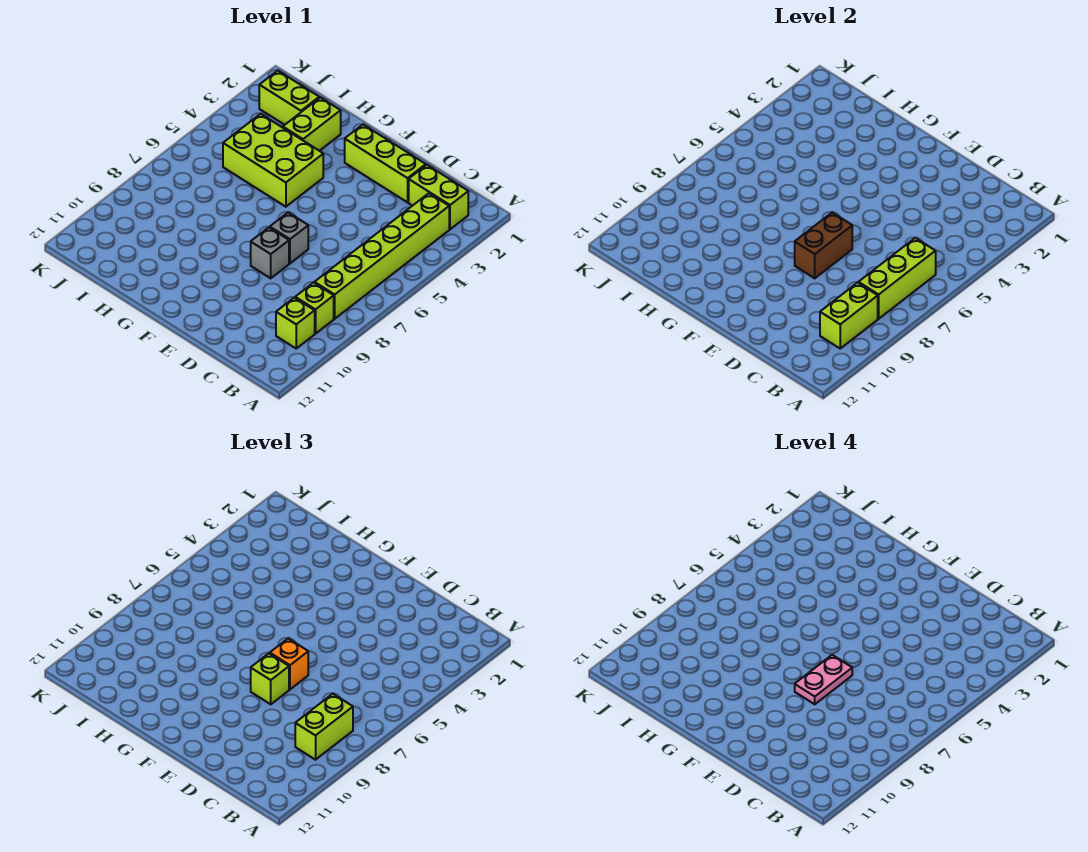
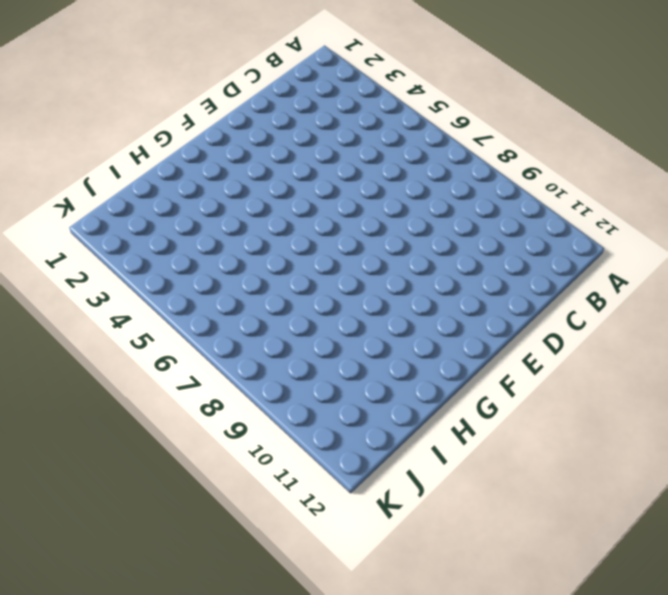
none -> lime brick B2:C2 level 1
none -> lime brick B3:B8 level 1
none -> lime brick B9 level 1

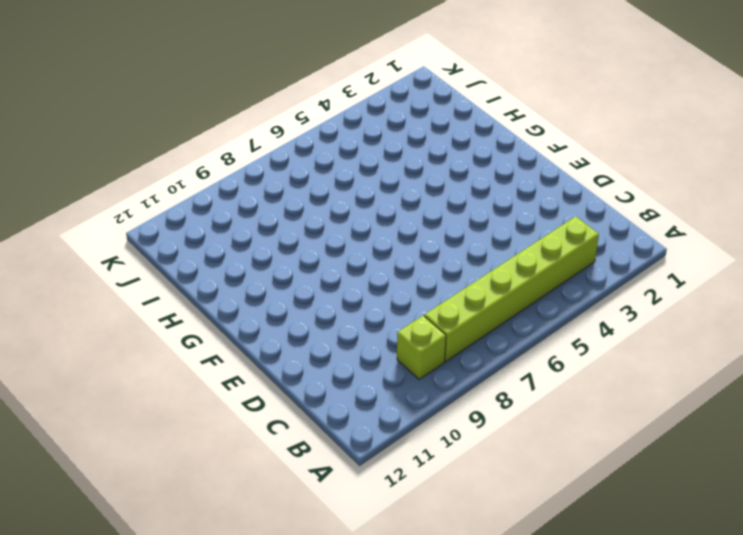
none -> lime brick B2:C2 level 1
none -> lime brick B10 level 1
none -> lime brick D2:F2 level 1

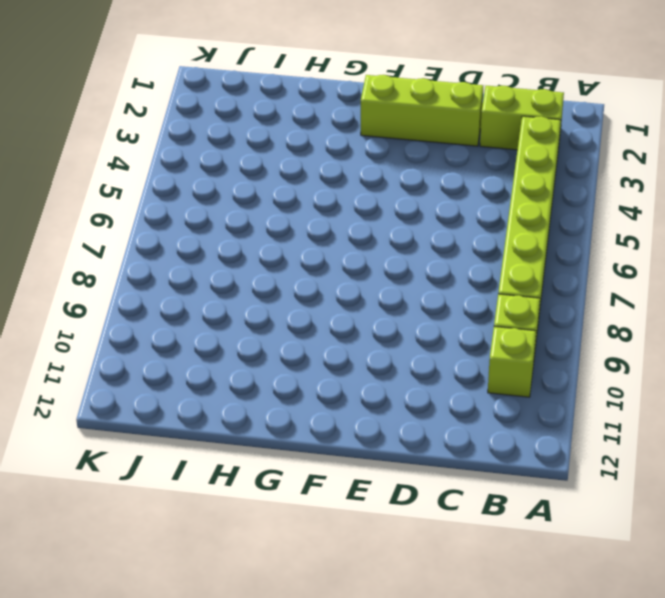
none -> grey brick E7 level 1
none -> grey brick E8 level 1
none -> lime brick G4:I5 level 1

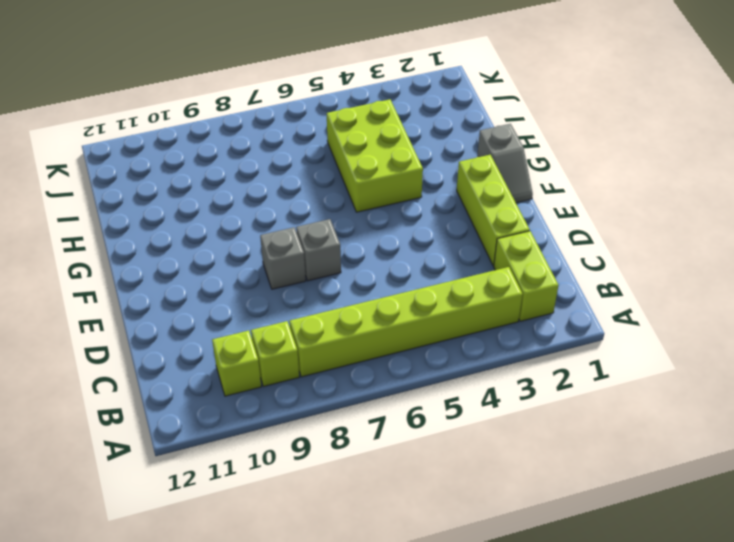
grey slope F1:G1 level 1 top G -> none
none -> lime brick H2:H3 level 1
none -> lime brick I2:J2 level 1
none -> lime brick B6:B8 level 2

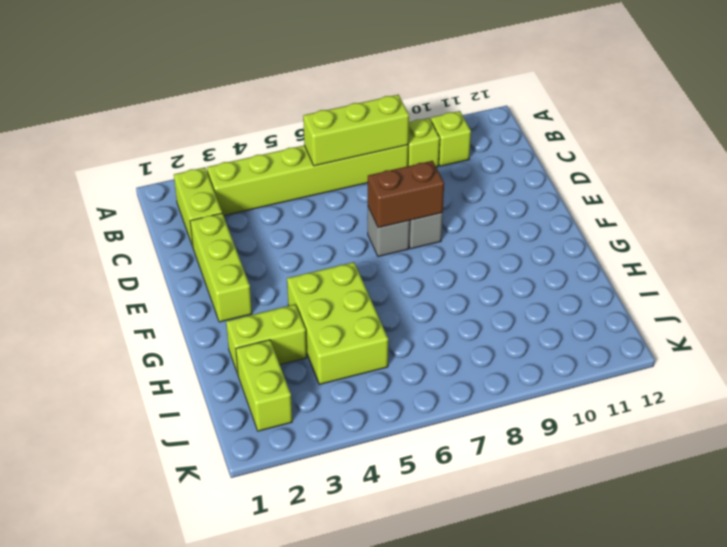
none -> lime brick B9:B10 level 2
none -> lime brick B8:B9 level 3
none -> orange brick E7 level 3

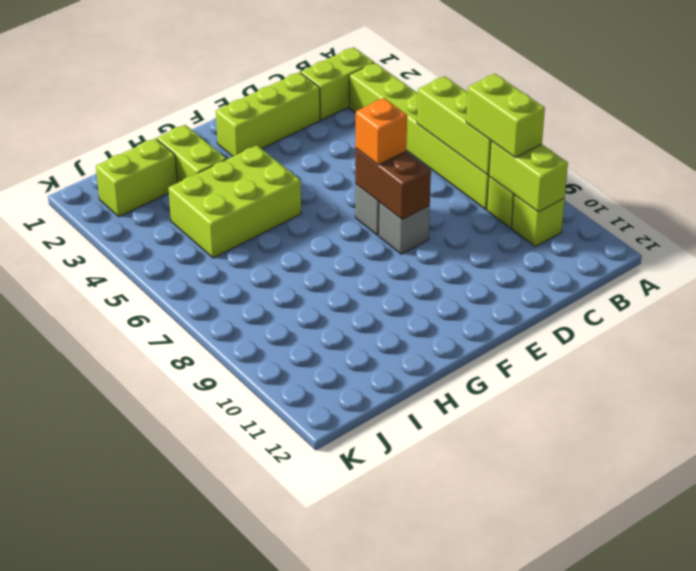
none -> lime brick E8 level 3
none -> pink plate E7:E8 level 4

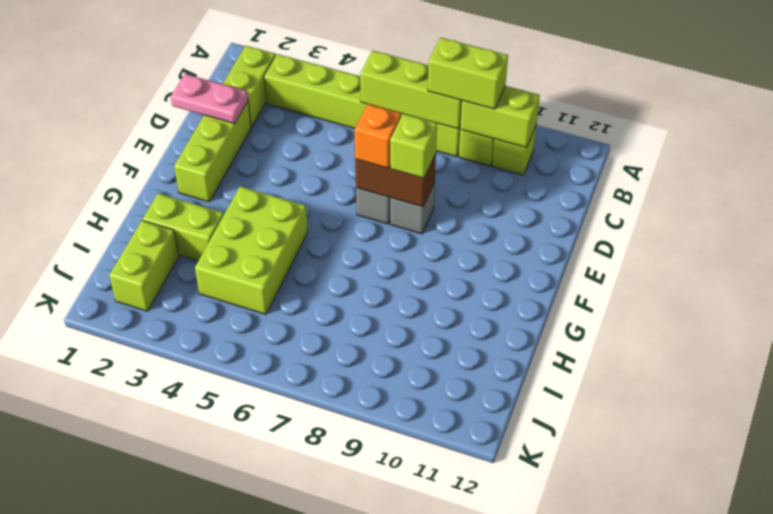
pink plate D1:D2 level 2 -> pink plate E7:E8 level 4

